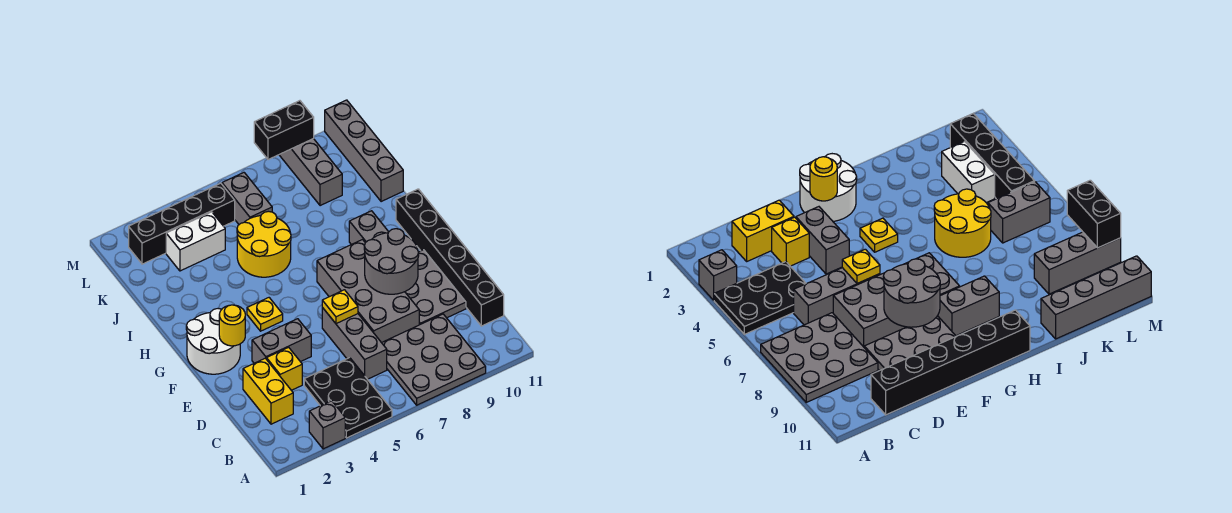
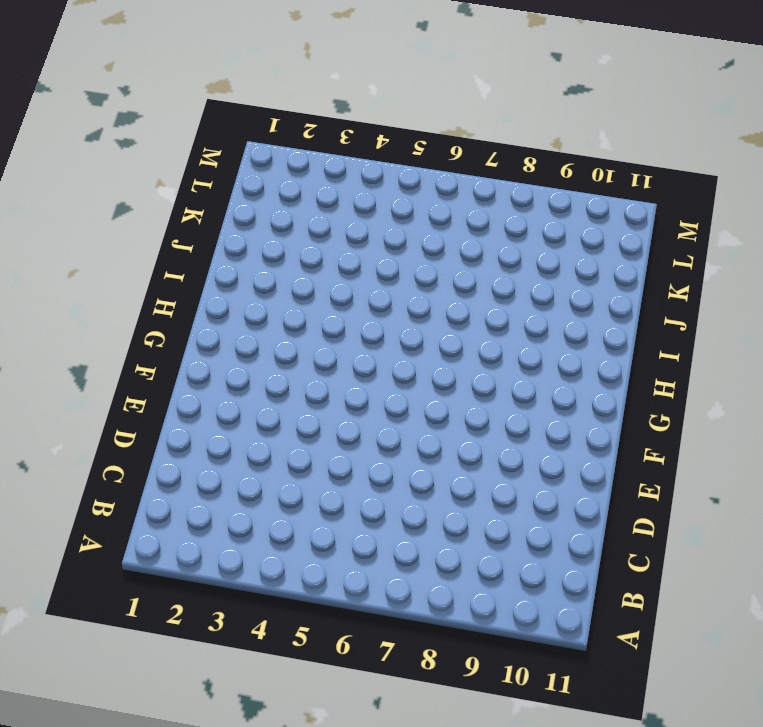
none -> grey brick A3 level 1
none -> black plate A4:C5 level 1
none -> grey plate A7:C9 level 1

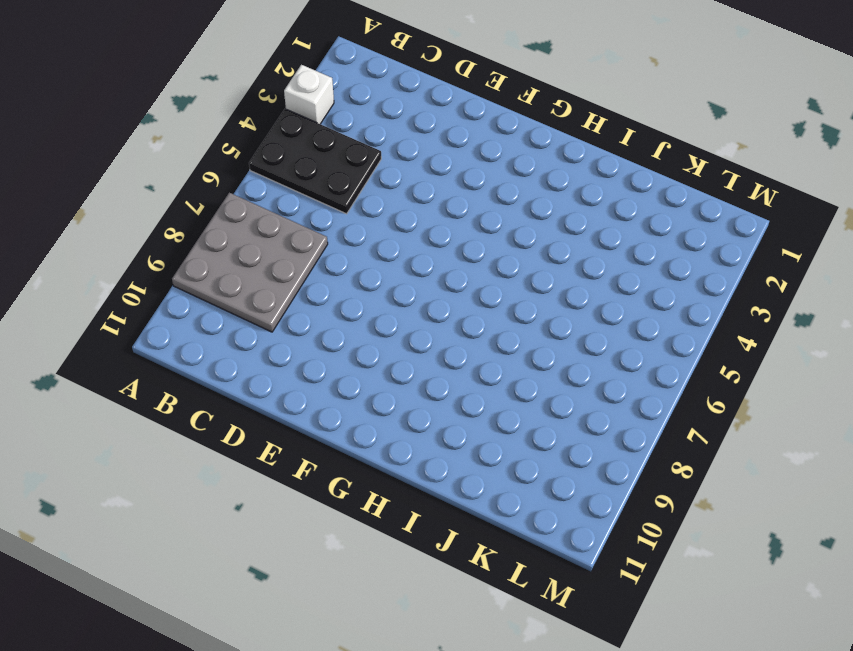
white brick A3 level 1 -> grey brick A3 level 1
none -> yellow brick C2:D2 level 1
none -> grey brick C6:E6 level 1
none -> black brick C11:H11 level 1

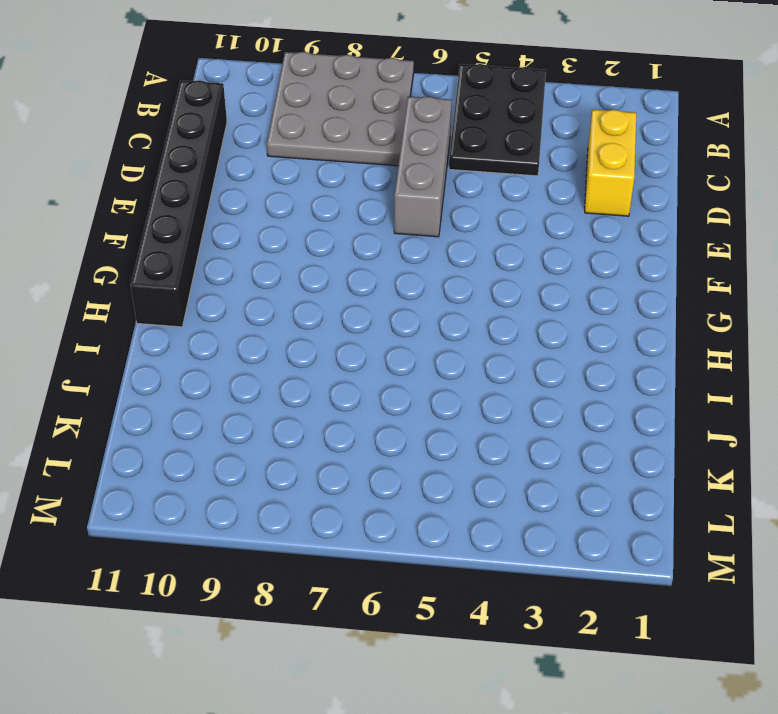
none -> grey brick A3 level 1
none -> yellow brick D3 level 1
none -> grey brick D7:G8 level 1

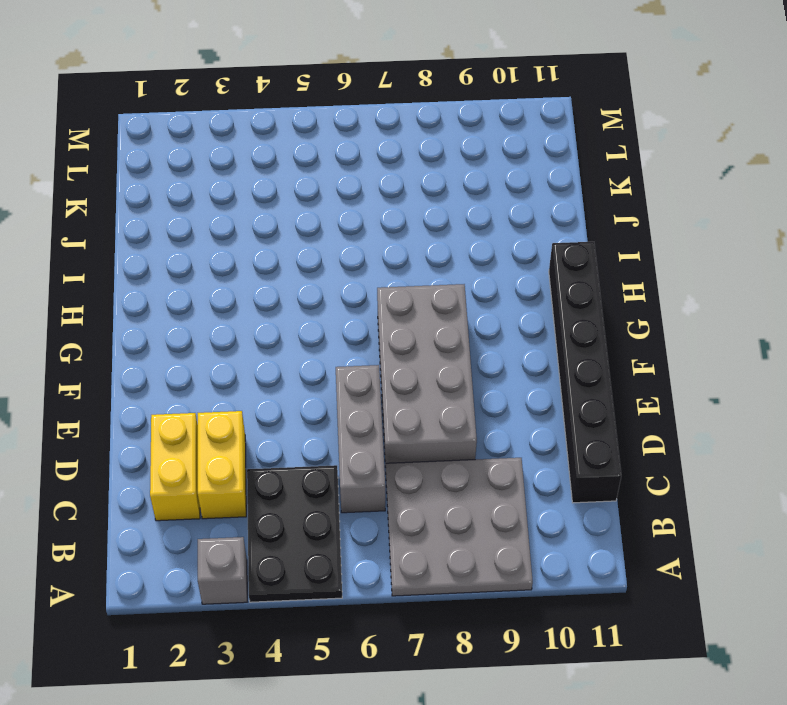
yellow brick C3:D3 level 1 -> yellow brick D3 level 1
none -> grey plate D9:F10 level 1
none -> grey brick E3:E4 level 1
none -> white round brick F1:G2 level 1

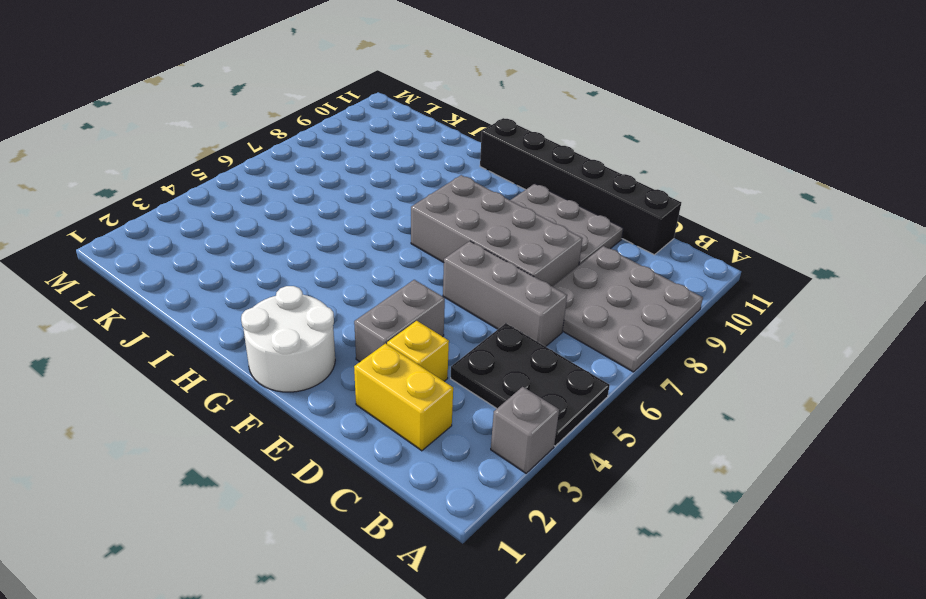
none -> yellow plate G4 level 1
none -> grey brick G9:H9 level 1
none -> yellow round brick I5:J6 level 1

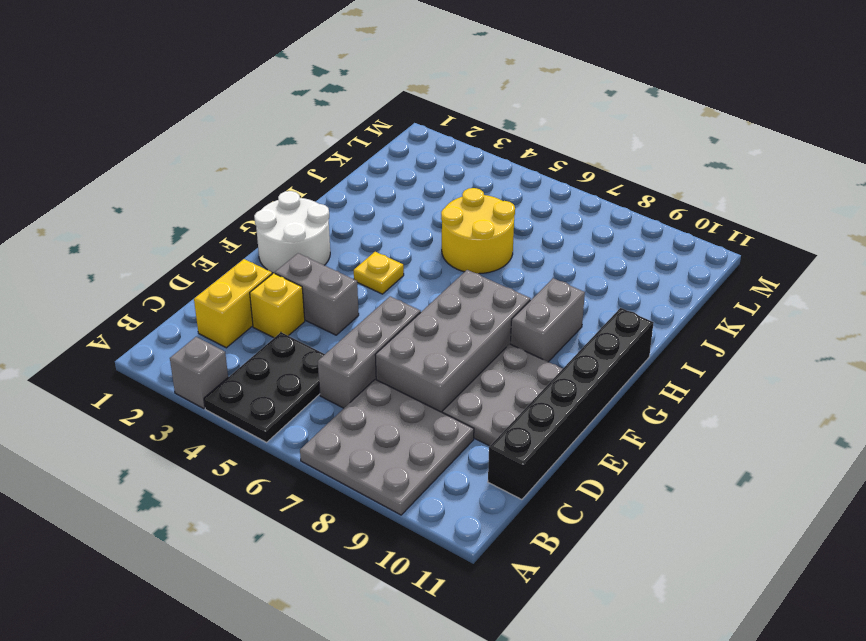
none -> grey brick J11:M11 level 1
none -> white brick K3:K4 level 1
none -> grey brick K6:L6 level 1

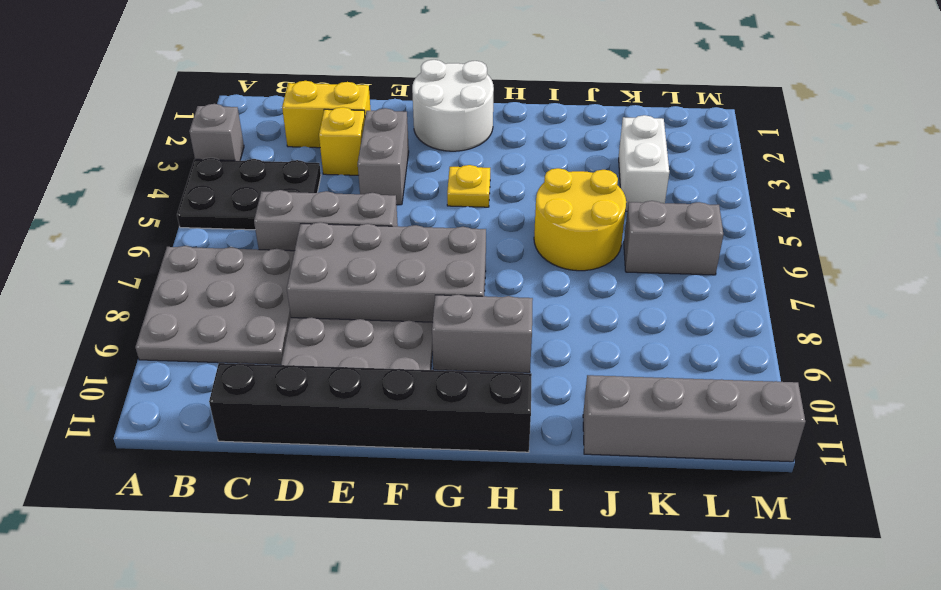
none -> grey brick K9:M9 level 1
none -> black brick L2:L5 level 1
none -> yellow plate E6 level 2

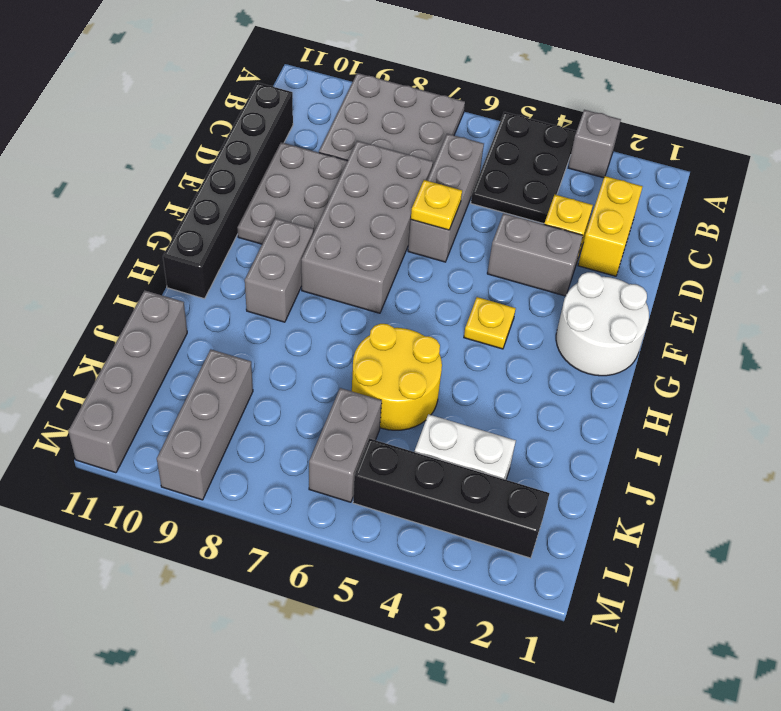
none -> grey round brick E8:F9 level 2
none -> yellow round brick F2 level 2
none -> black brick M8:M9 level 2

